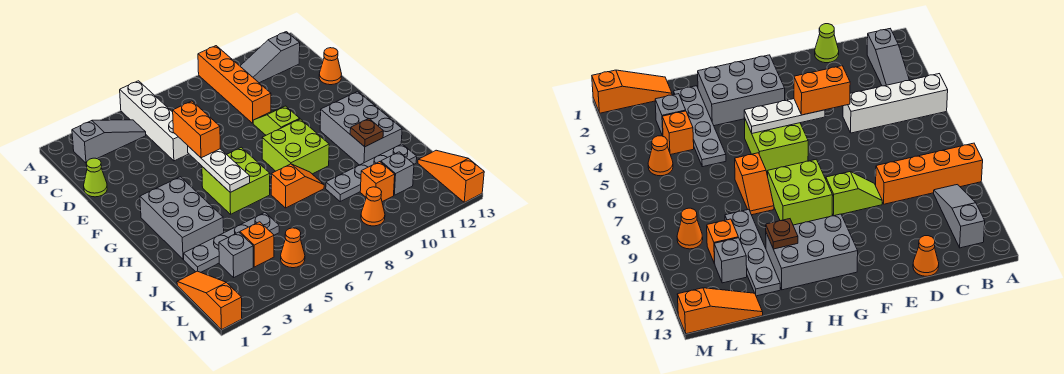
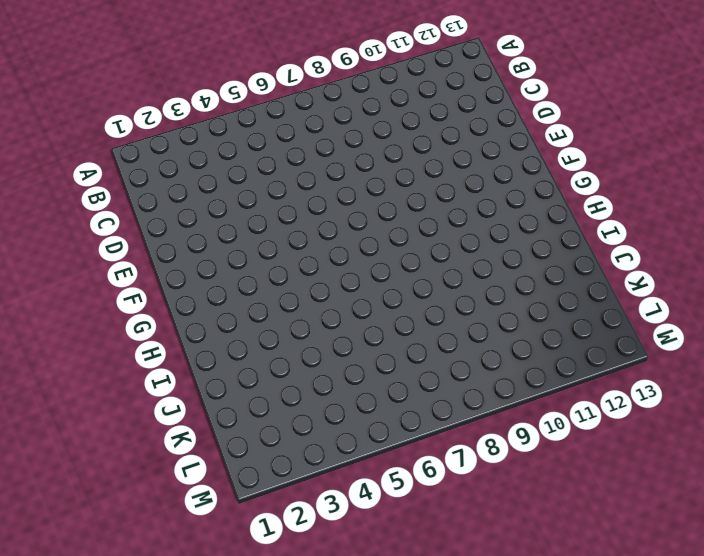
none -> white brick A5:D5 level 1
none -> orange brick A9:D9 level 1
none -> grey slope B2:B4 level 1 top 2

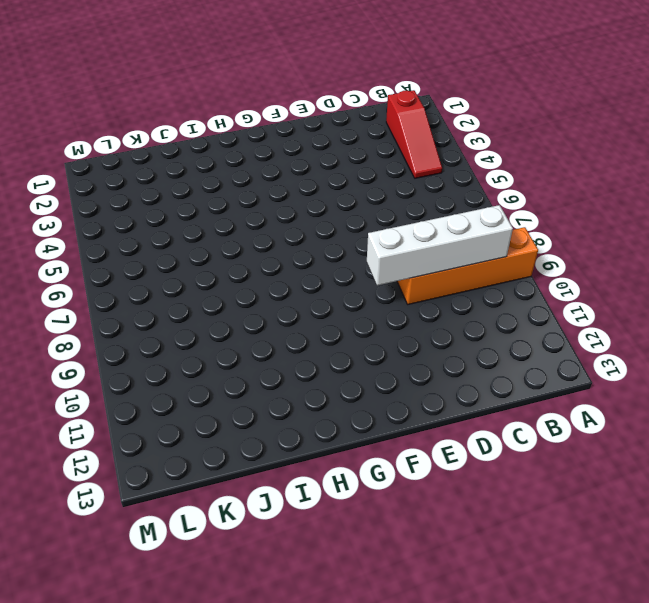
red slope B2:B4 level 1 top 2 -> grey slope B2:B4 level 1 top 2
white brick B9:E9 level 2 -> white brick A5:D5 level 1
none -> grey slope B10:B12 level 1 top 12
none -> lime cone D1 level 1
none -> orange cone D13 level 1

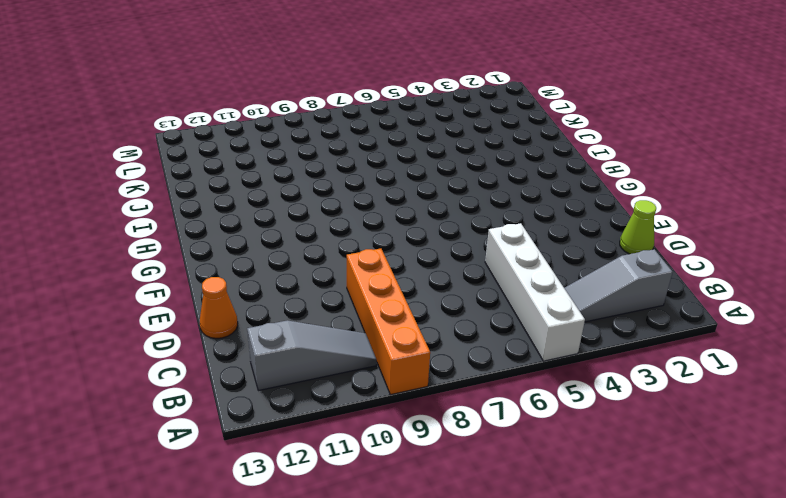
none -> lime slope E9:F9 level 1 top F
none -> grey brick G2:I3 level 1
none -> lime brick G5:H6 level 1

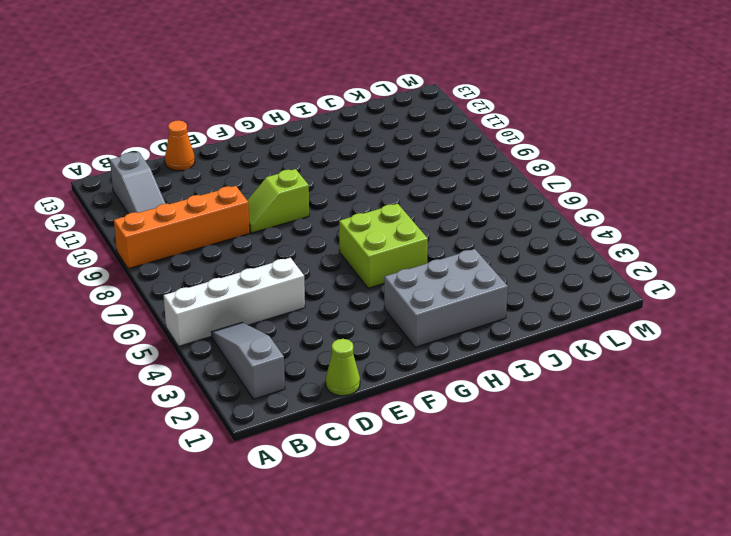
none -> lime brick G8:H9 level 1
none -> grey brick G11:I12 level 1
none -> orange slope I7:I8 level 1 top 7

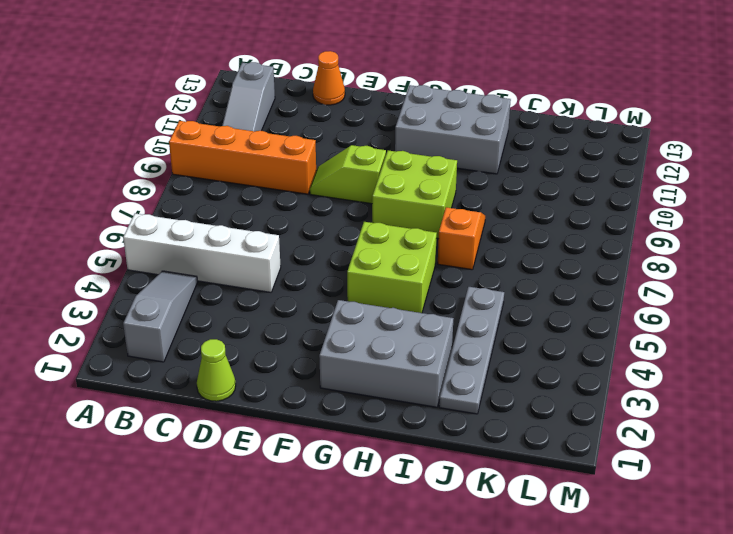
none -> grey plate J9:J12 level 1
none -> orange slope K1:M1 level 1 top M
none -> grey brick K3 level 1

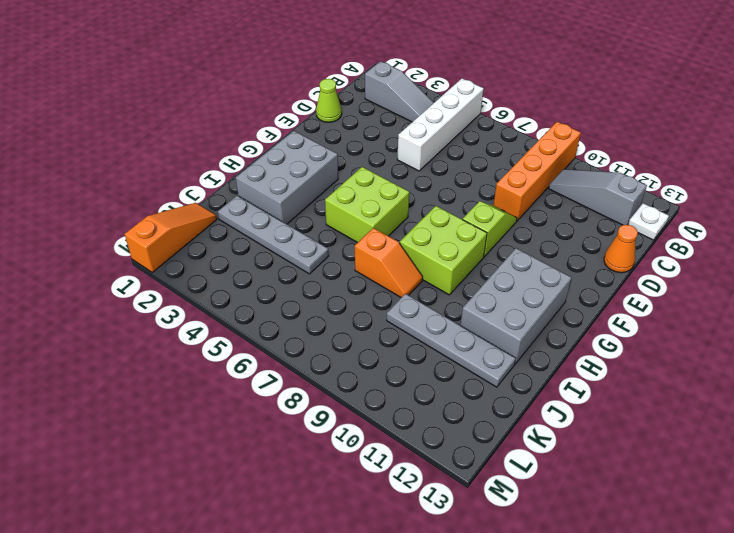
white plate B13 level 1 -> none
none -> grey brick K3 level 1
none -> orange brick K4 level 1
none -> orange brick K10 level 1

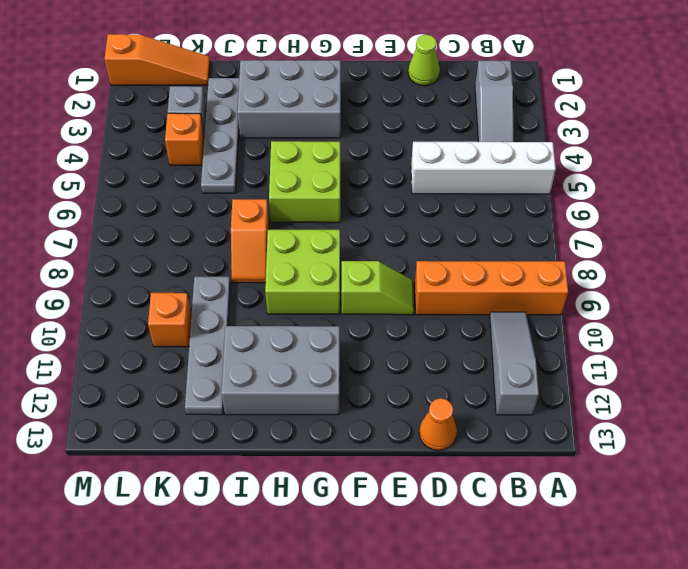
none -> grey brick K11 level 1
none -> orange slope K13:M13 level 1 top M
none -> orange cone L5 level 1

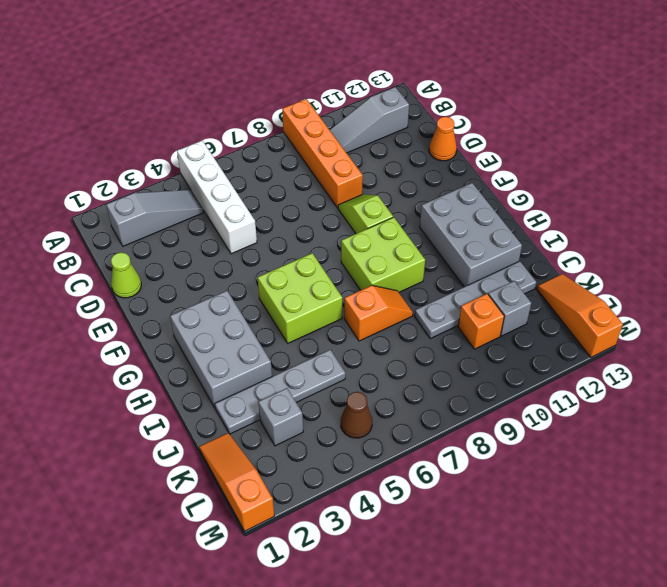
brown cone L5 level 1 -> orange cone L5 level 1
none -> orange brick K4 level 1
none -> orange cone L9 level 1
none -> white plate F5:H5 level 2

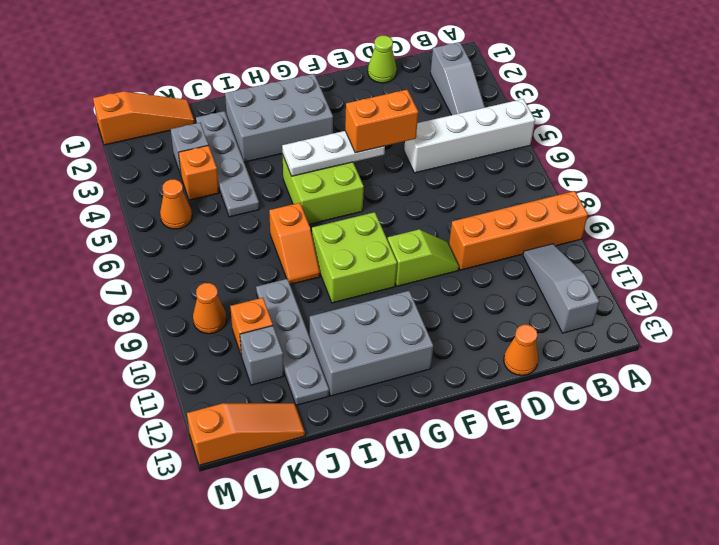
none -> brown plate I11 level 2

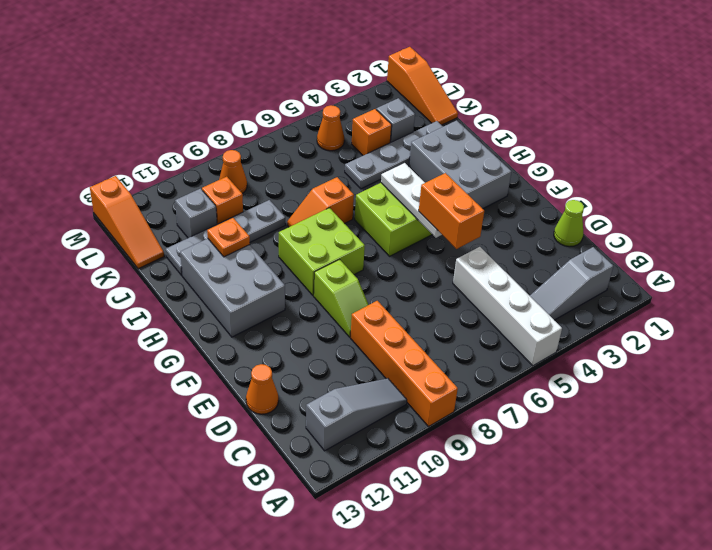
orange plate I11 level 2 -> brown plate I11 level 2

